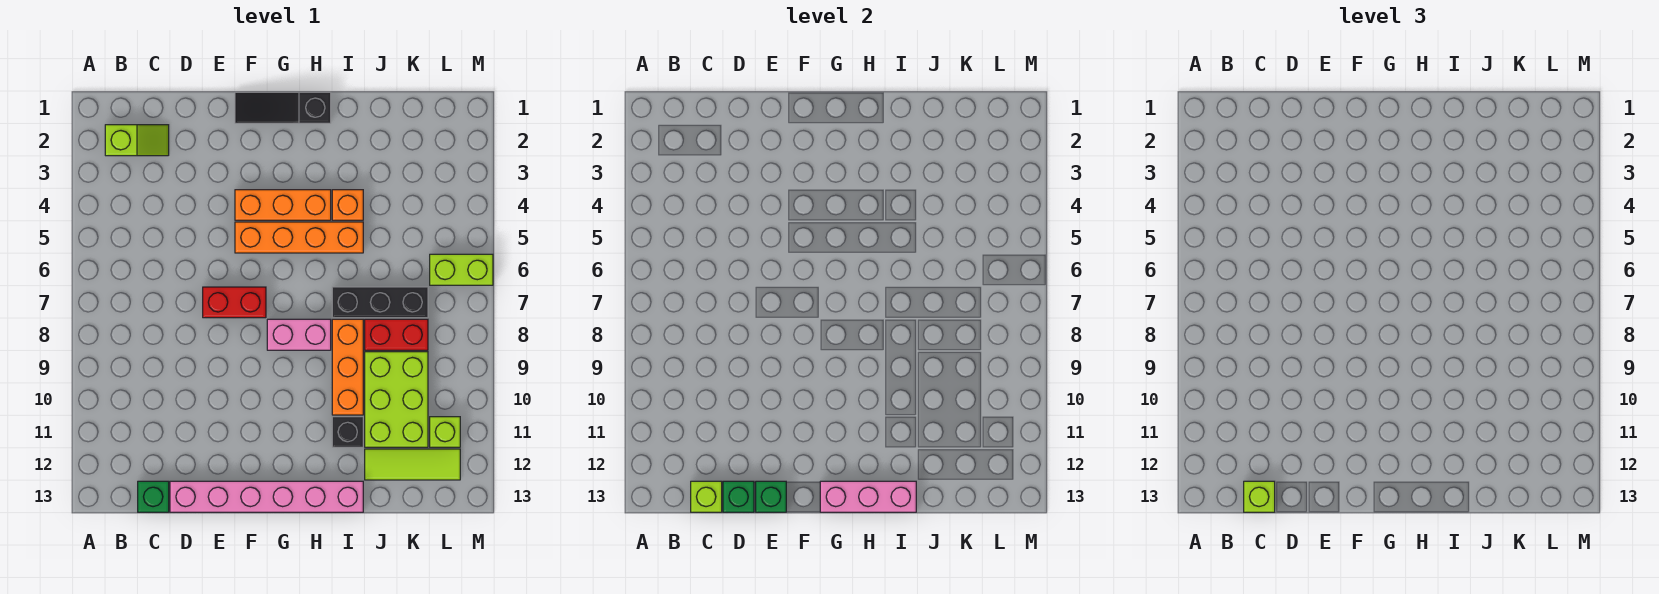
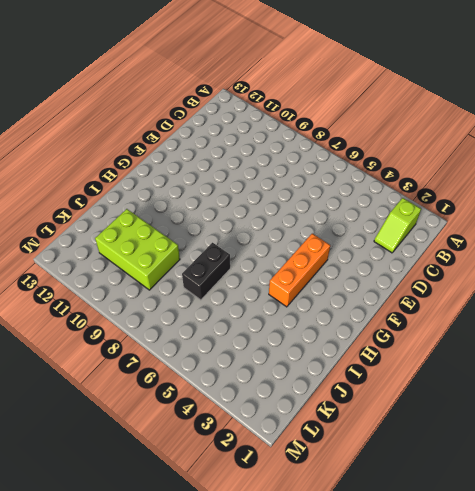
black brick I7:J7 level 1 -> black brick I7:K7 level 1
none -> green brick C13 level 1
none -> pink brick D13:I13 level 1
none -> red brick E7:F7 level 1

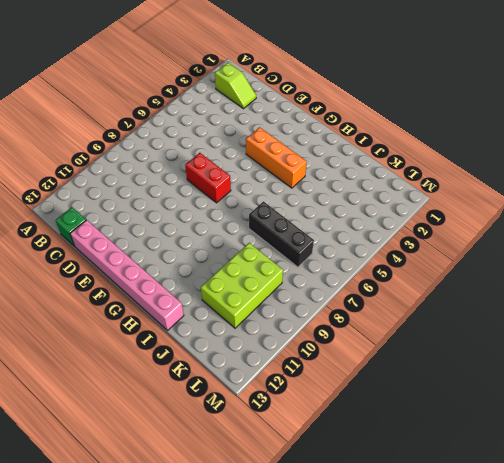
none -> black slope F1:H1 level 1 top H
none -> orange brick F5:I5 level 1
none -> pink brick G8:H8 level 1

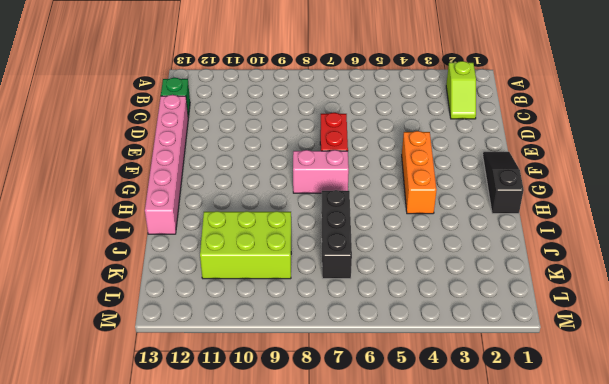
pink brick G7:G8 level 1 -> pink brick G8:H8 level 1
none -> orange brick F5:I5 level 1
none -> orange brick I4 level 1
none -> orange brick I8:I10 level 1

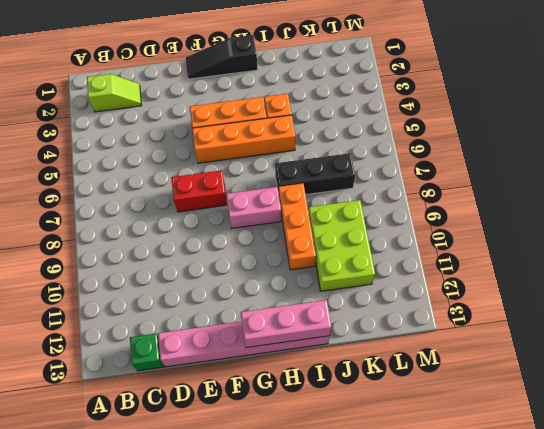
none -> black brick I11 level 1
none -> red brick J8:K8 level 1
none -> lime tile J12:L12 level 1

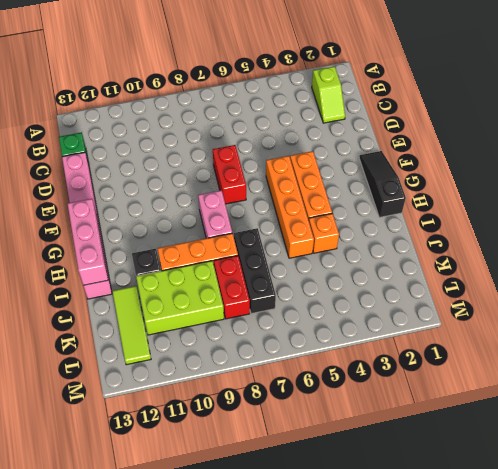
none -> lime brick L6:M6 level 1
none -> lime brick L11 level 1
none -> lime brick C13 level 2

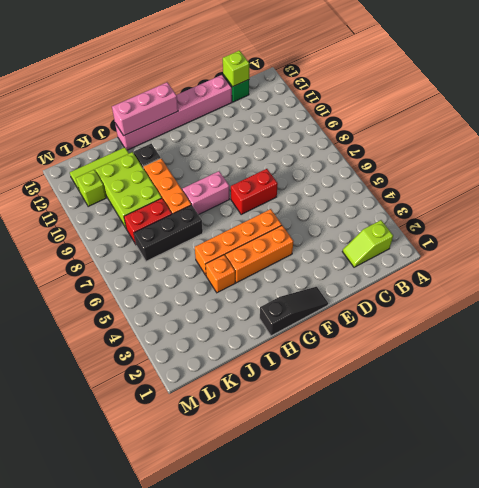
none -> lime brick L6:M6 level 1
none -> green brick D13 level 2
none -> green brick E13 level 2

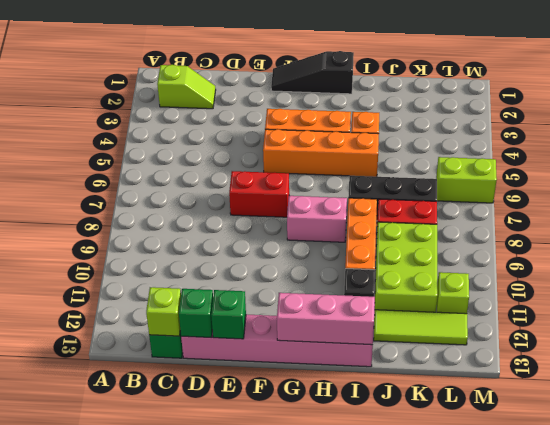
none -> lime brick C13 level 3

